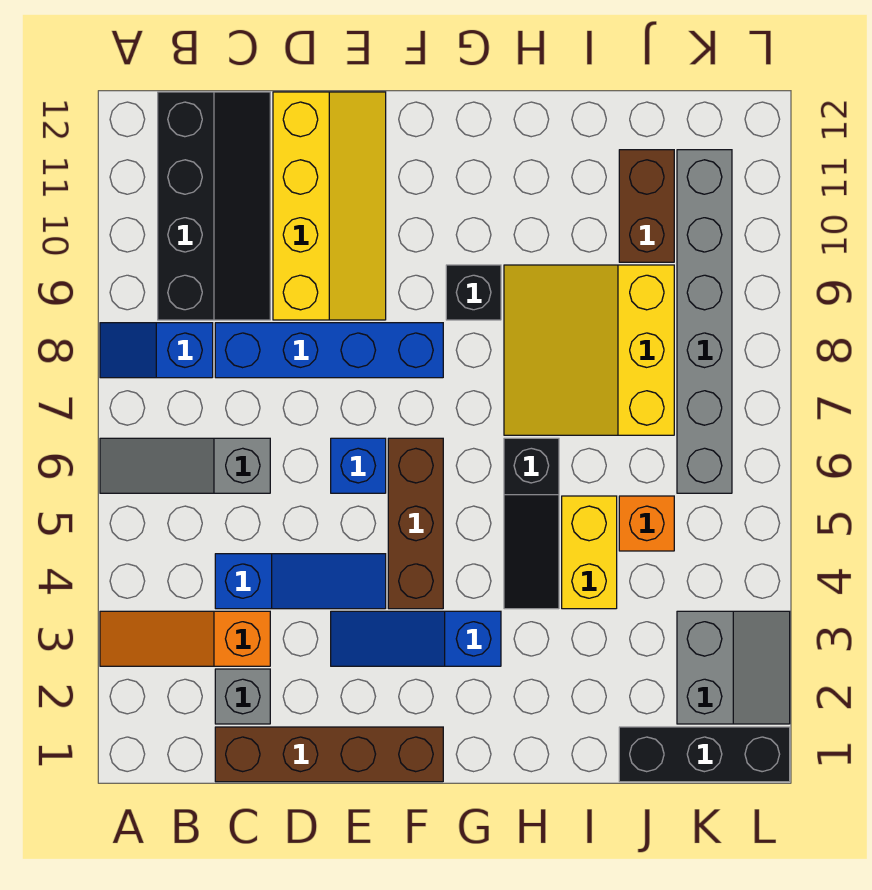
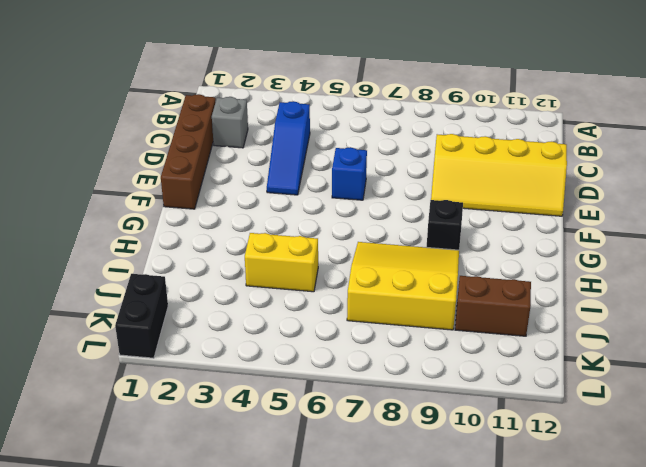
black brick K1:L1 level 1 -> black brick J1:L1 level 1
none -> orange slope A3:C3 level 1 top C
none -> grey slope A6:C6 level 1 top C
none -> blue slope A8:B8 level 1 top B

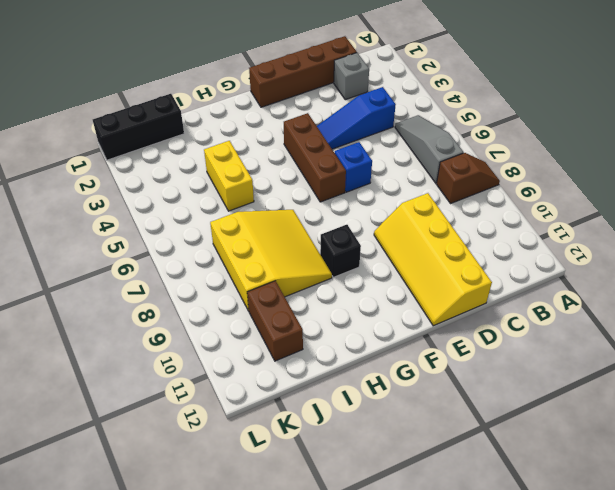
brown slope A8:B8 level 1 top B -> blue slope A8:B8 level 1 top B
grey slope B5:B7 level 1 top 7 -> grey slope A6:C6 level 1 top C
none -> orange slope A3:C3 level 1 top C
none -> black slope B9:C12 level 1 top B
none -> blue brick C8:F8 level 1

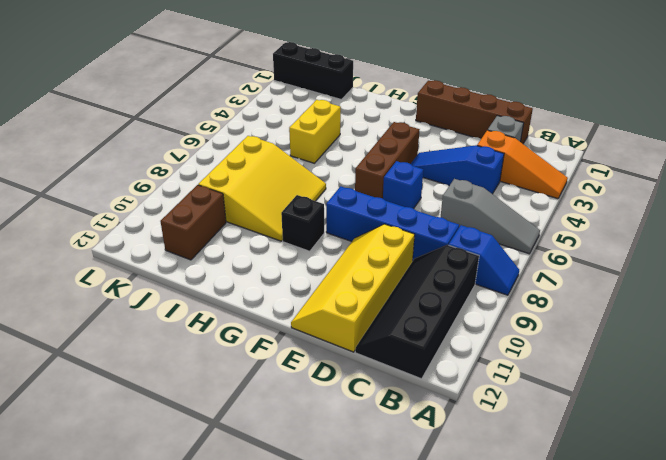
none -> blue slope E3:G3 level 1 top G
none -> black slope H4:H6 level 1 top 6
none -> orange brick J5 level 1

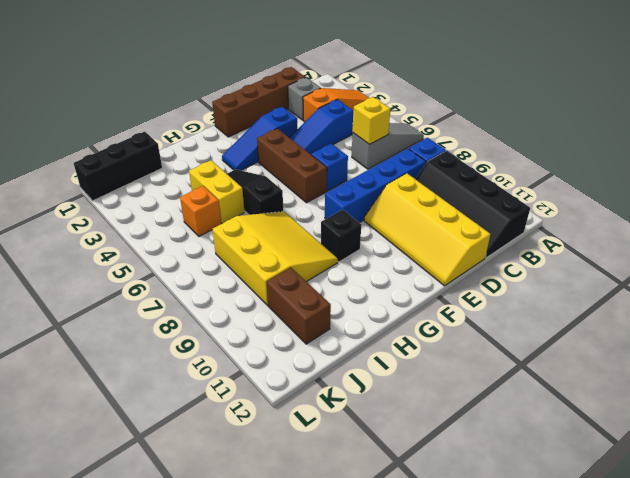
yellow brick C6 level 2 -> none
blue slope E3:G3 level 1 top E -> blue slope E3:G3 level 1 top G
none -> grey slope K2:L3 level 1 top K
none -> grey brick K6:K11 level 1

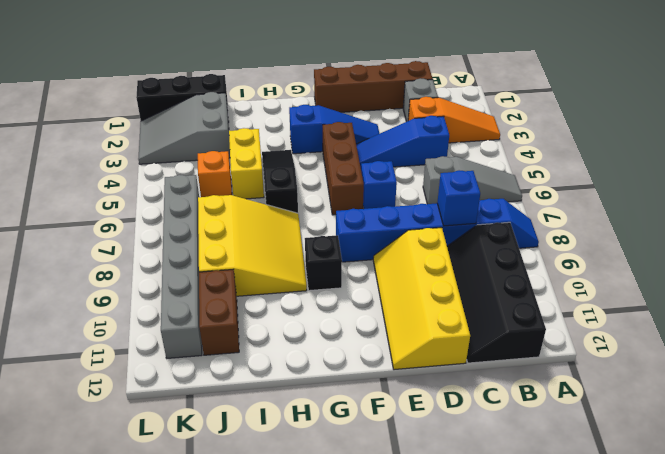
blue brick C8 level 2 -> none
grey slope J2:L3 level 1 top J -> grey slope K2:L3 level 1 top K

